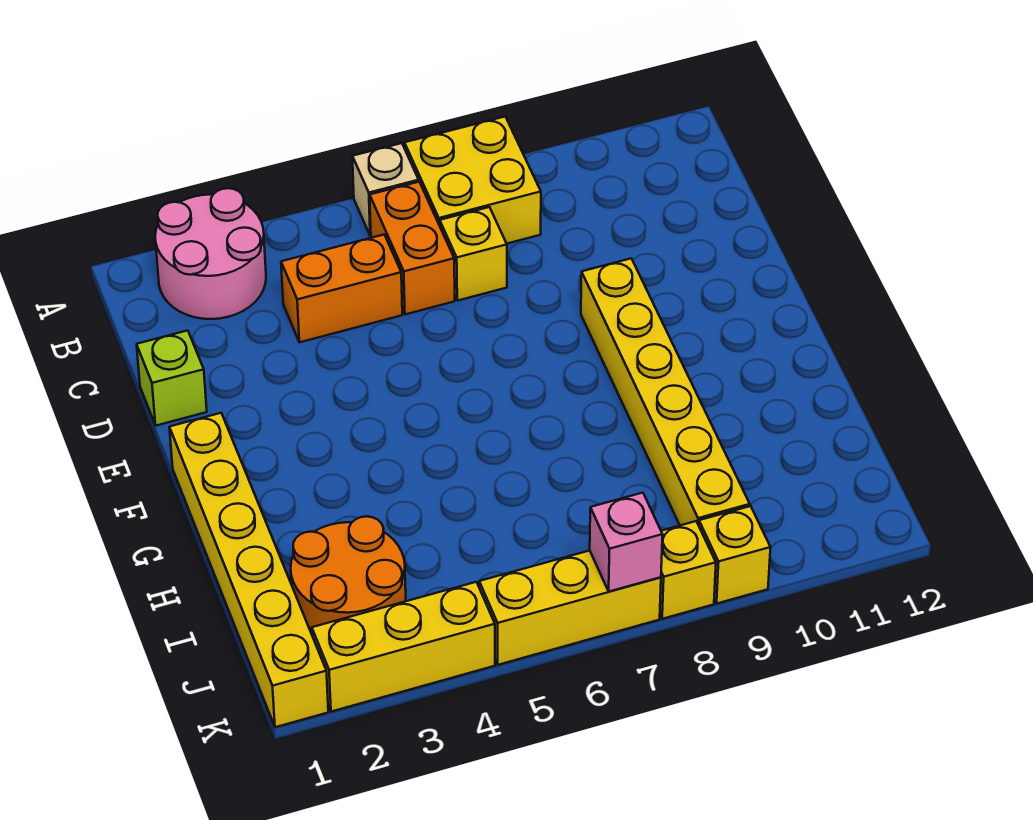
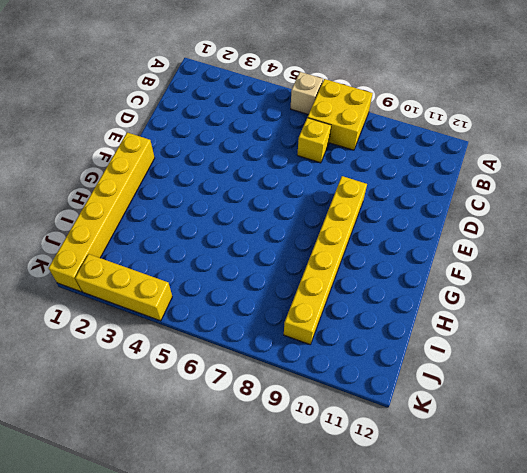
none -> pink round brick A2:B3 level 1
none -> orange brick B6:C6 level 1
none -> orange brick C4:C5 level 1

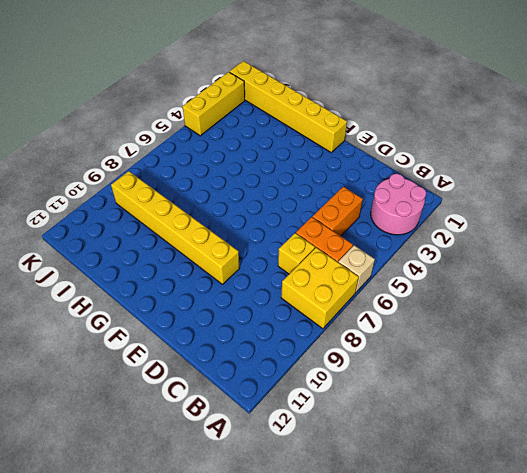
none -> lime brick D1 level 1
none -> orange round brick I2:J3 level 1
none -> yellow brick K5:K7 level 1

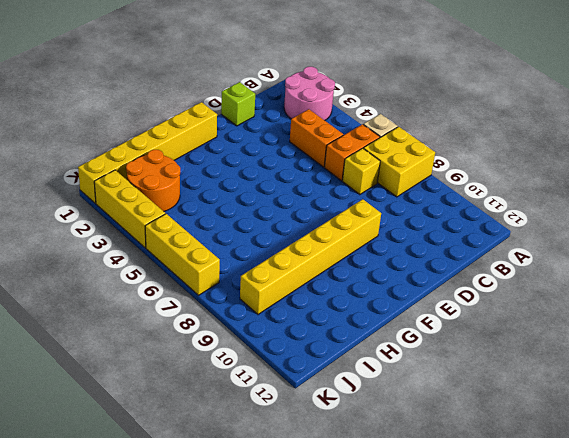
none -> yellow brick K8 level 1
none -> yellow brick K9 level 1
none -> pink brick K7 level 2

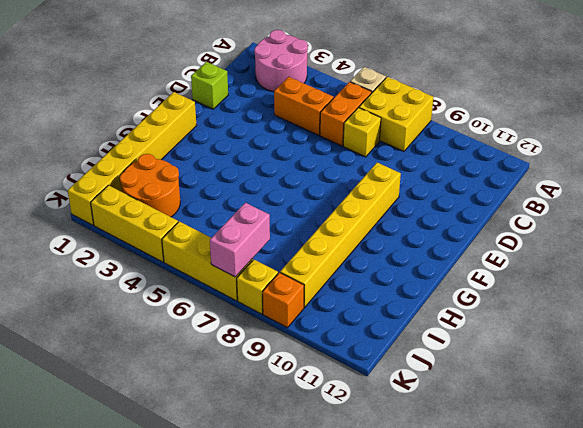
pink brick J7:K7 level 2 -> pink brick K7 level 2
orange brick K9 level 1 -> yellow brick K9 level 1

